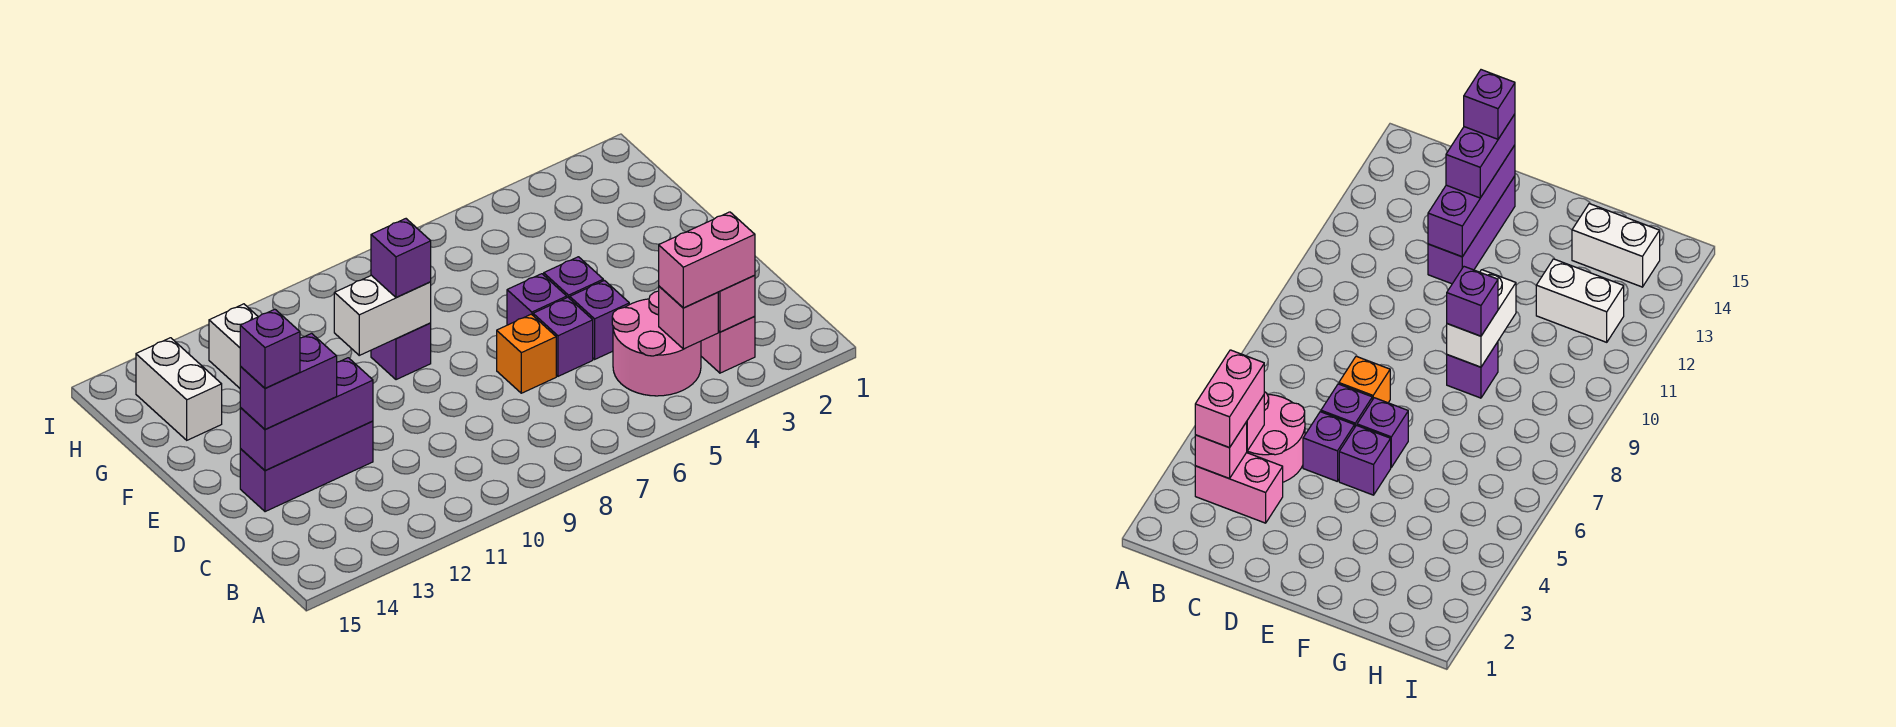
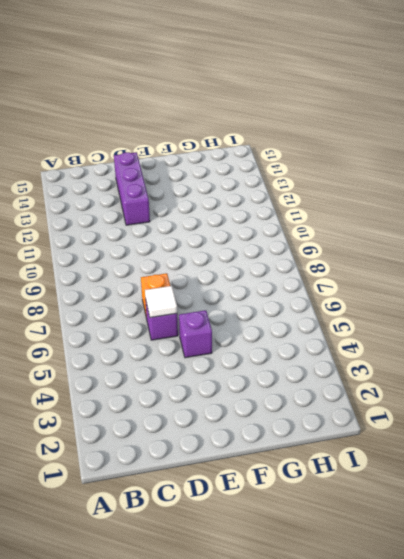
white tile D6 level 2 -> none
none -> pink brick B3:C3 level 1
none -> pink round brick B4:C5 level 1
none -> purple brick D5 level 1

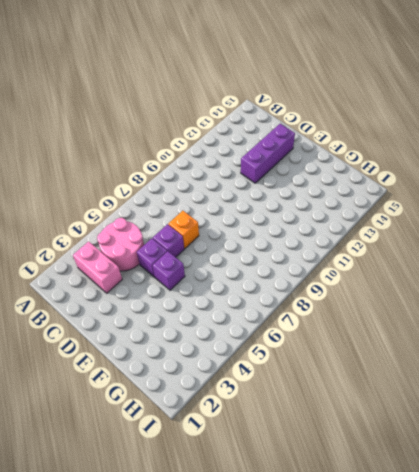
none -> purple brick E6 level 1
none -> purple brick F9 level 1
none -> white brick G12:H12 level 1

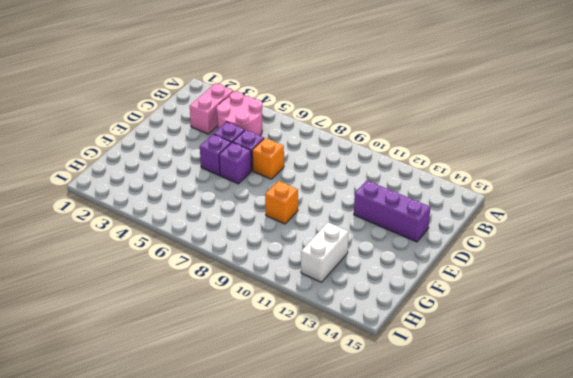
orange brick F9 level 1 -> purple brick F9 level 1
none -> white brick G14:H14 level 1
none -> pink brick B3 level 2
none -> pink brick B4 level 2

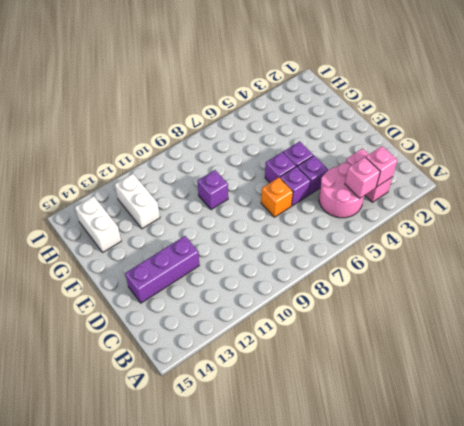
none -> purple brick D12:D14 level 2
none -> white brick F9:F10 level 2
none -> pink brick B3:B4 level 3

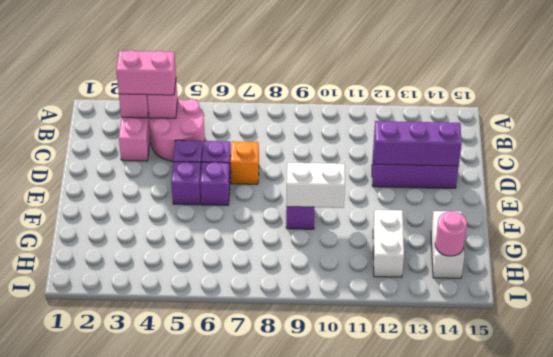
pink round brick H14 level 2 -> none
none -> purple brick D13:D14 level 3
none -> purple brick F9 level 3
none -> purple brick D14 level 4

